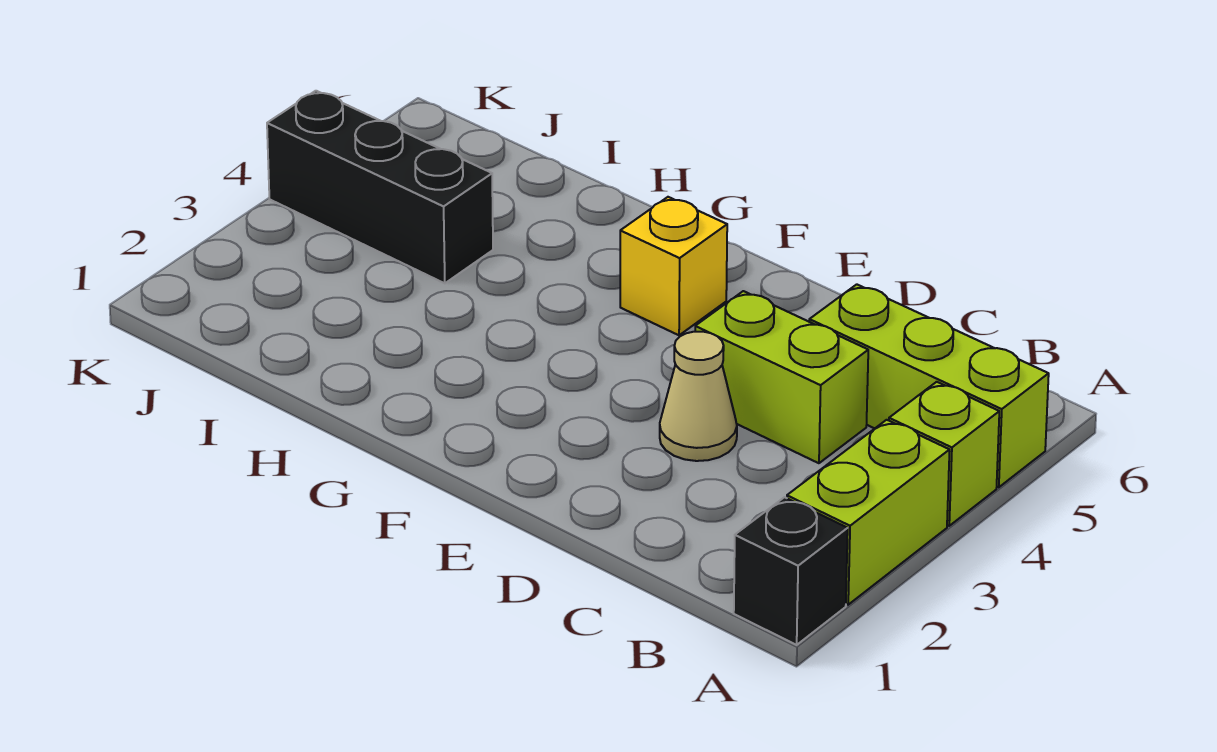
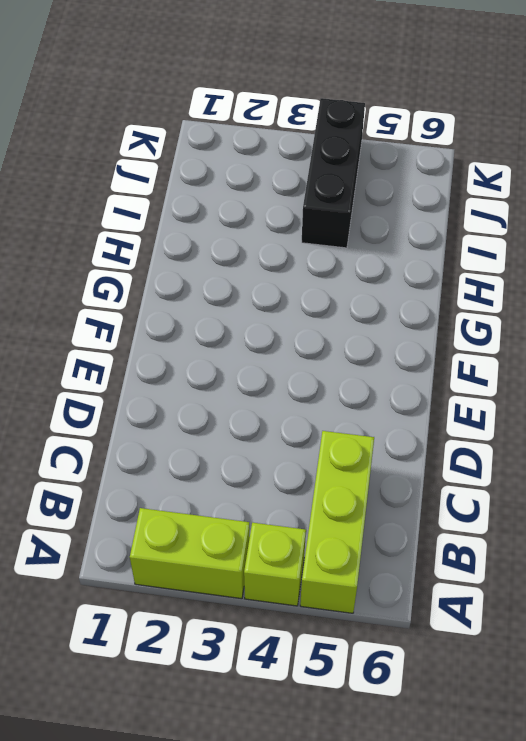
none -> black brick A1 level 1
none -> lime brick C4:D4 level 1

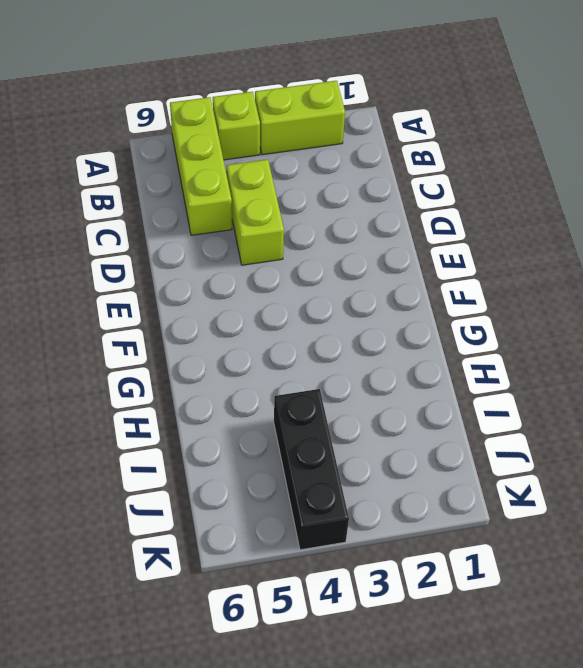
none -> black brick A1 level 1
none -> tan cone D3 level 1

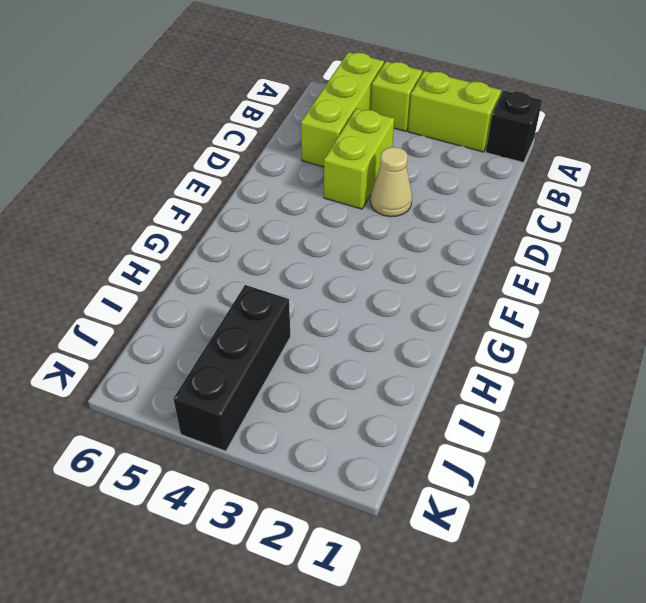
none -> yellow brick F5 level 1

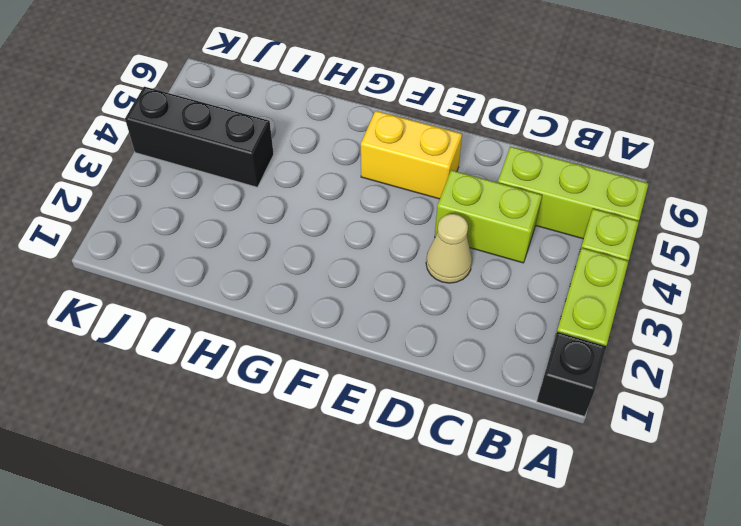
yellow brick E5:F5 level 1 -> yellow brick F5 level 1

